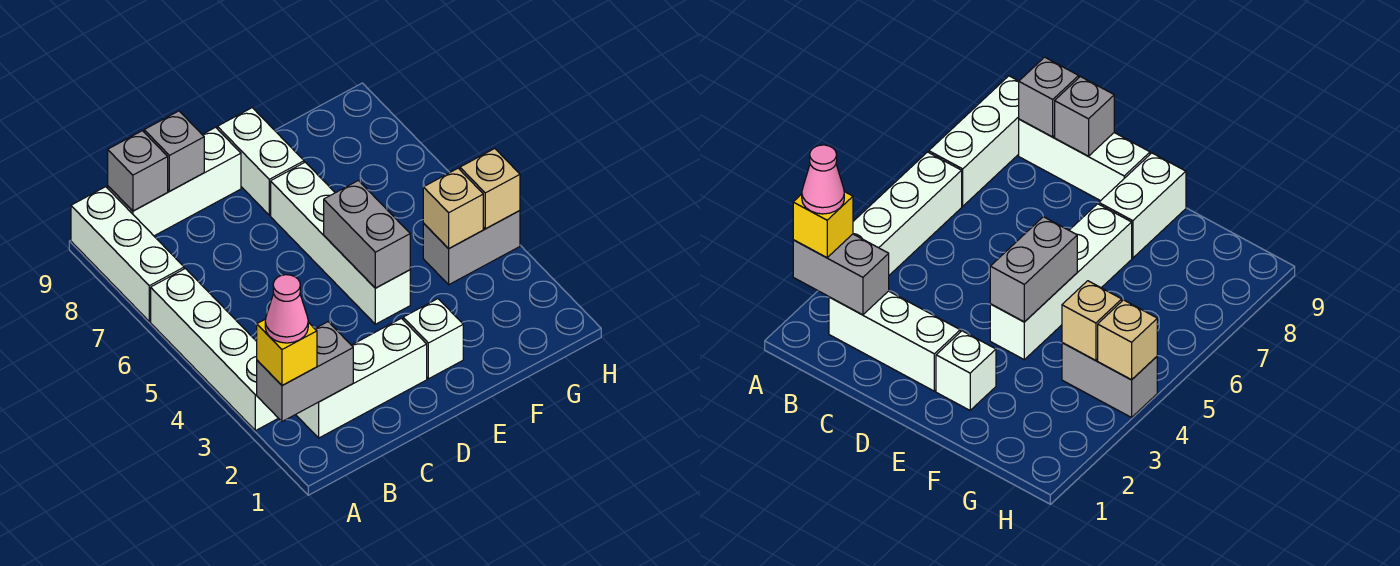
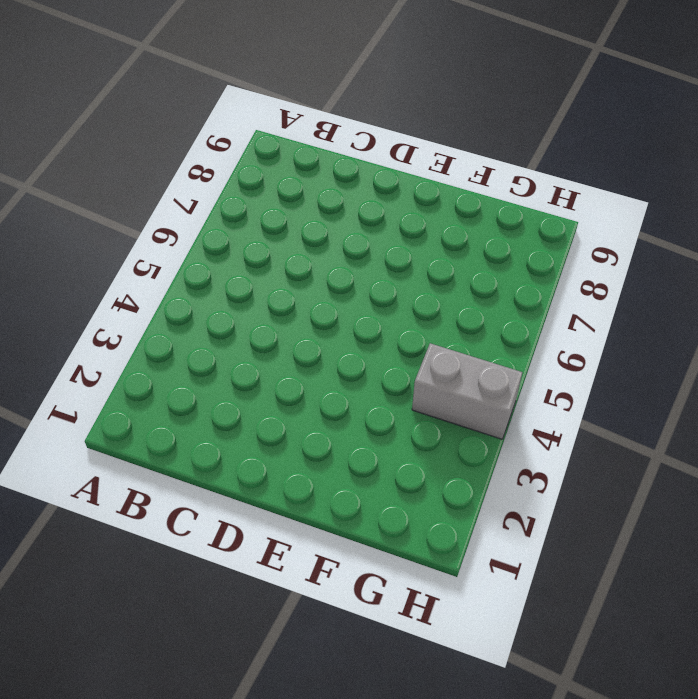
none -> white brick A3:A6 level 1
none -> white brick A7:A9 level 1
none -> white brick B2:D2 level 1

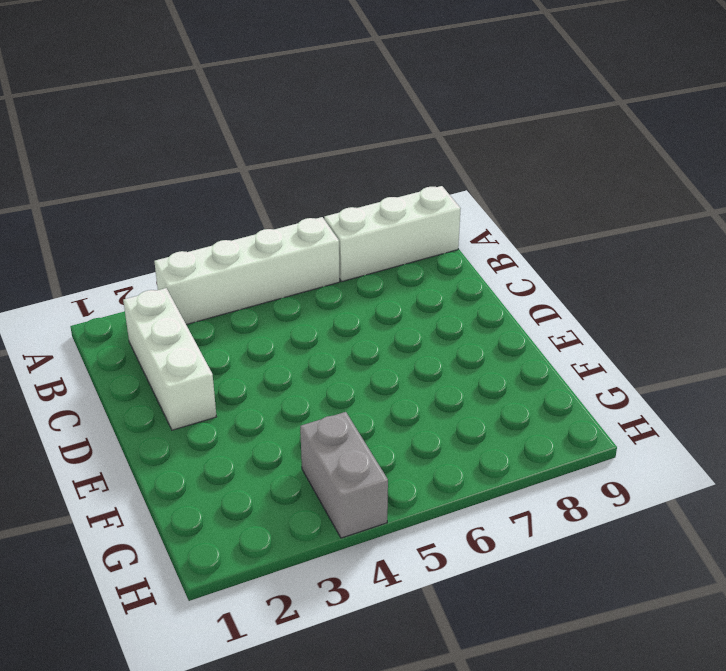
none -> white brick B9:D9 level 1
none -> white brick E2 level 1
none -> white brick E4:E7 level 1

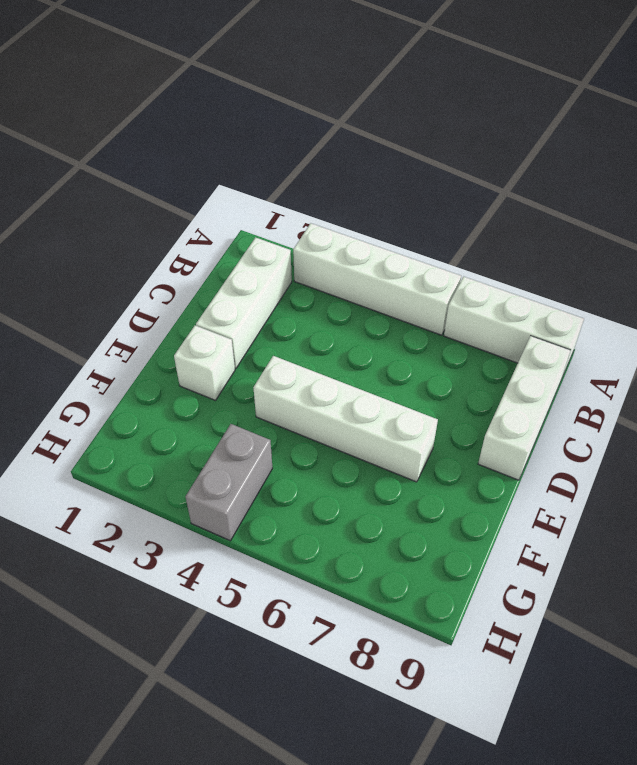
none -> white brick E8:E9 level 1
none -> grey brick A2:B2 level 2
none -> grey brick B9 level 2

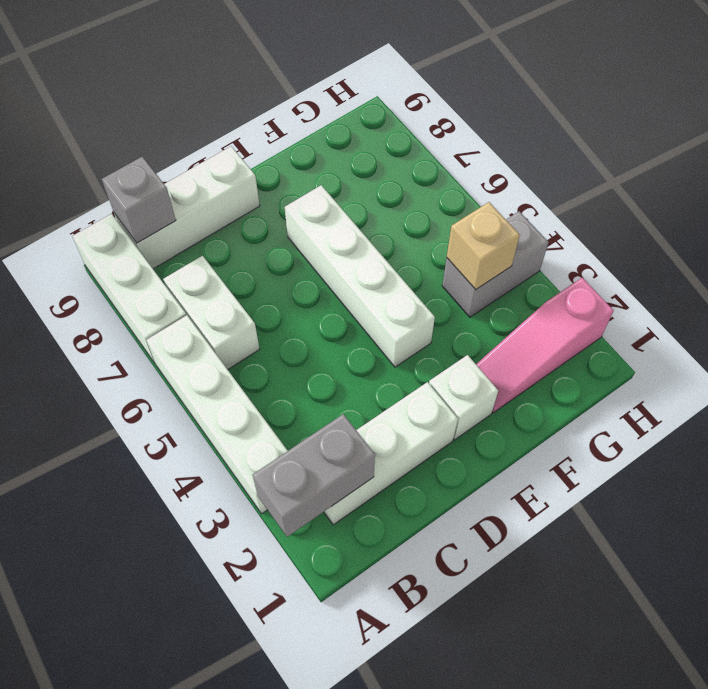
white brick B6:B7 level 1 -> white brick E8:E9 level 1
pink slope F2:H2 level 1 top H -> none
none -> grey brick C9 level 2
none -> grey brick E4:E5 level 2
none -> tan brick H4 level 2

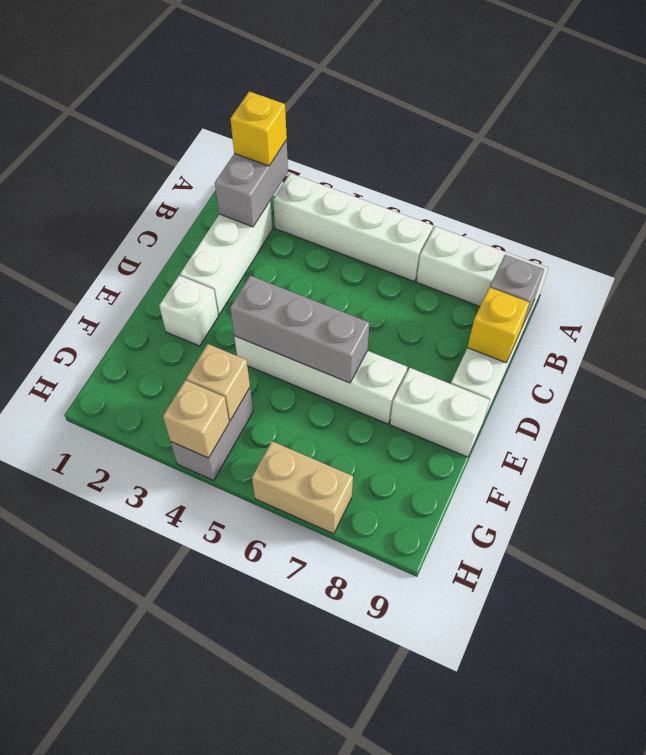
yellow brick C9 level 2 -> grey brick C9 level 2
grey brick E4:E6 level 2 -> grey brick E4:E5 level 2
tan brick H6:H7 level 1 -> none
none -> pink cone A2 level 4

